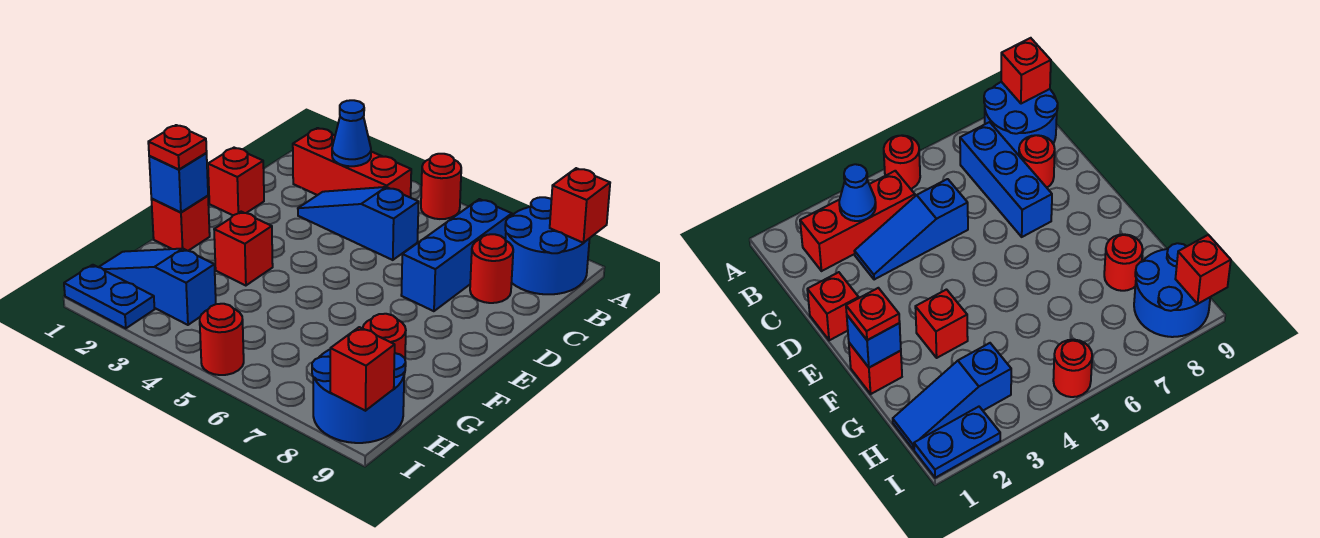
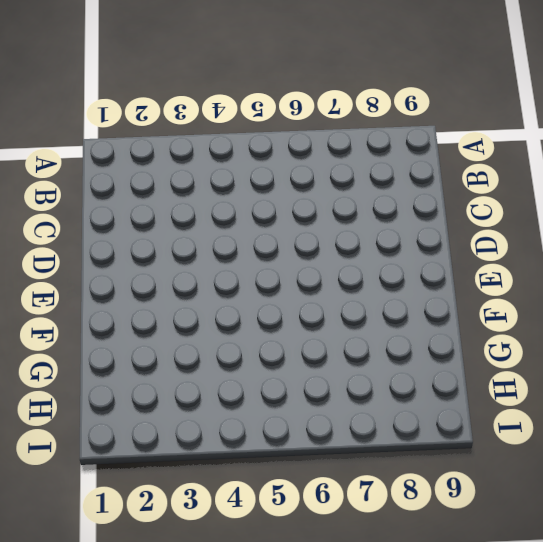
none -> red round brick A5 level 1
none -> blue round brick A8:B9 level 1
none -> red brick B2:B4 level 1

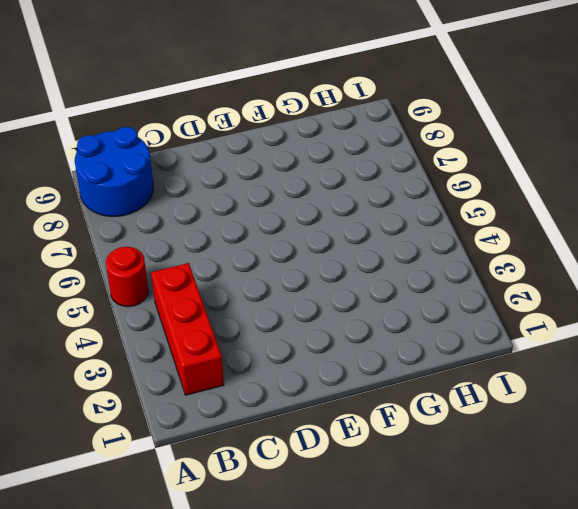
none -> blue brick B7:D7 level 1
none -> blue slope C3:C5 level 1 top 5
none -> red round brick C8 level 1

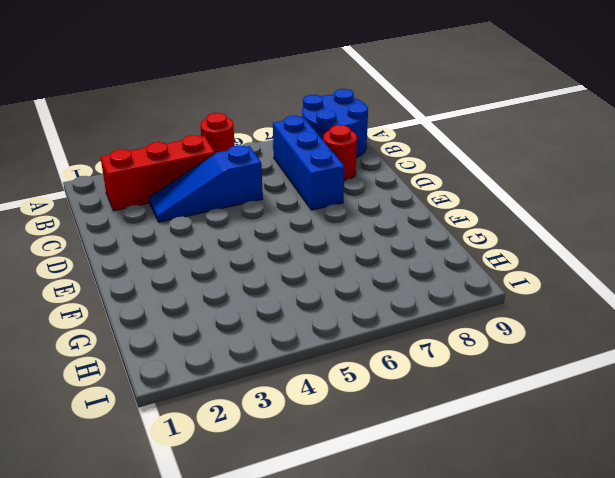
none -> red brick D1 level 1
none -> red brick F1 level 1
none -> red brick F3 level 1

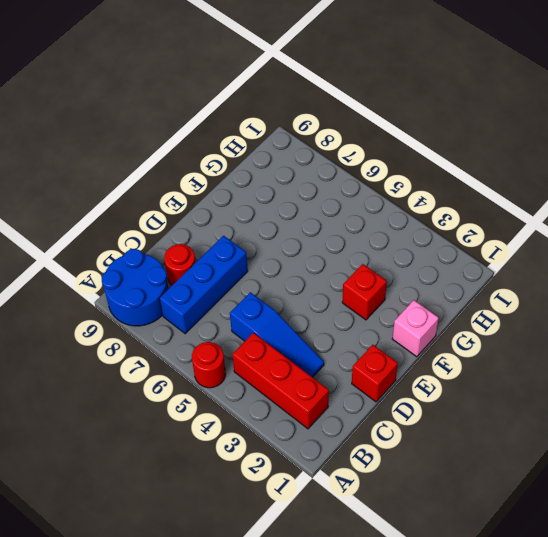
pink brick F1 level 1 -> red brick F1 level 1
none -> red round brick G8 level 1
none -> blue slope H1:H3 level 1 top 3
none -> blue round brick H8:I9 level 1

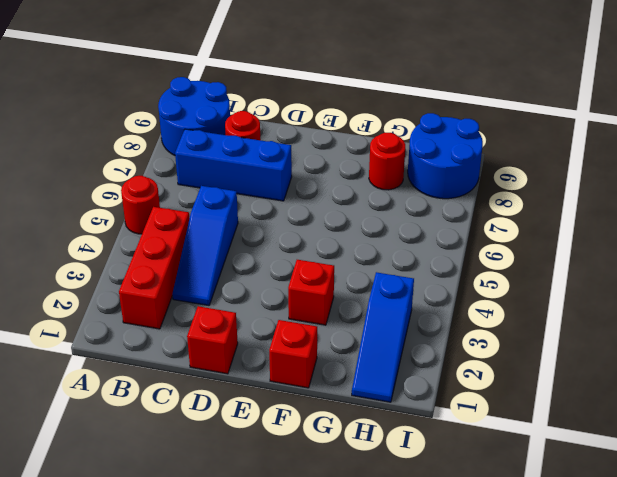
none -> blue plate I1:I2 level 1
none -> red round brick I5 level 1
none -> red brick A9 level 2

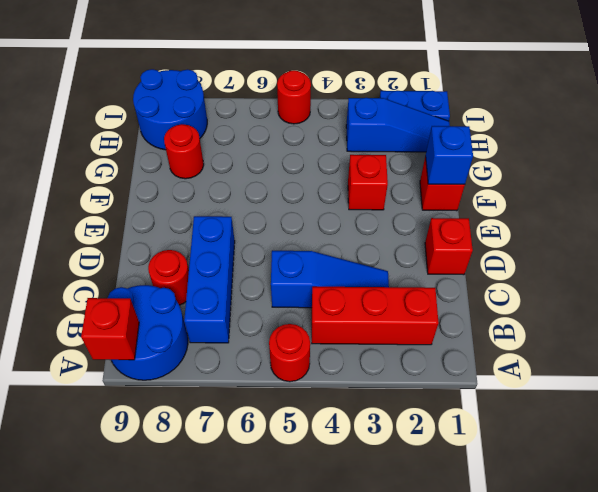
none -> blue cone B3 level 2
none -> red brick I9 level 2
none -> red plate F1 level 3

